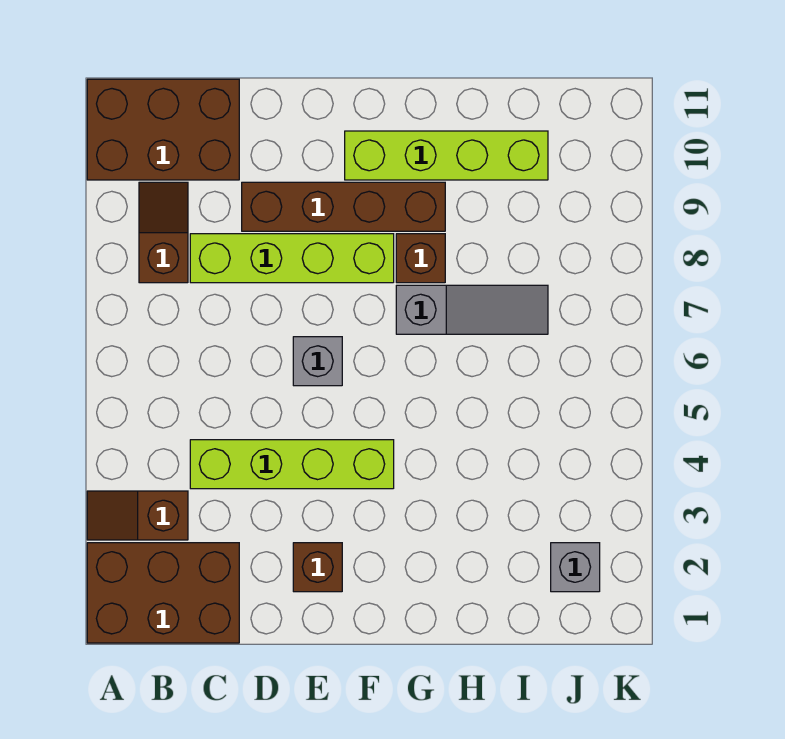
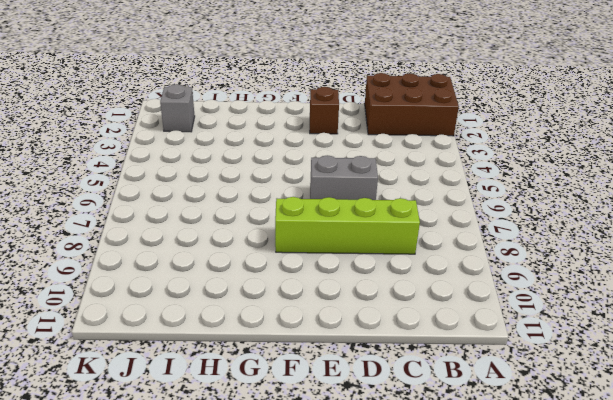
grey brick D6:E6 level 1 -> grey brick E6 level 1
none -> brown slope A3:B3 level 1 top B
none -> brown brick A10:C11 level 1
none -> brown slope B8:B9 level 1 top 8

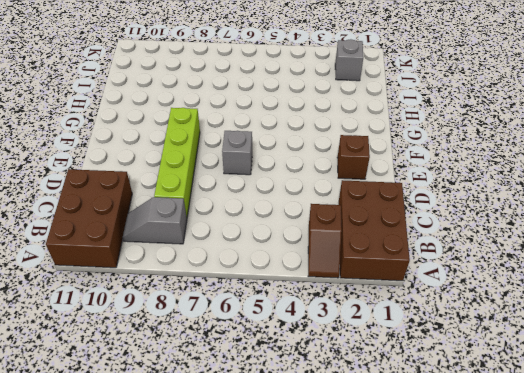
grey slope B8:B9 level 1 top 8 -> brown slope B8:B9 level 1 top 8
none -> lime brick C4:F4 level 1
none -> brown brick D9:G9 level 1
none -> lime brick F10:I10 level 1

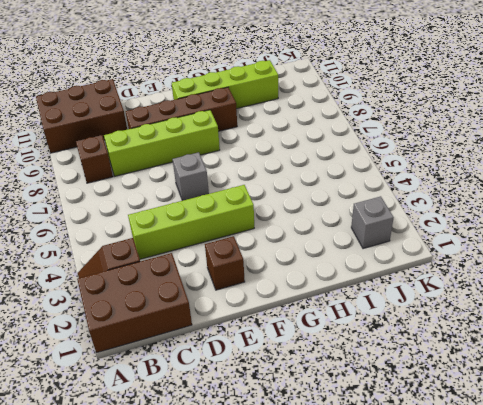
none -> grey slope G7:I7 level 1 top G
none -> brown brick G8 level 1

